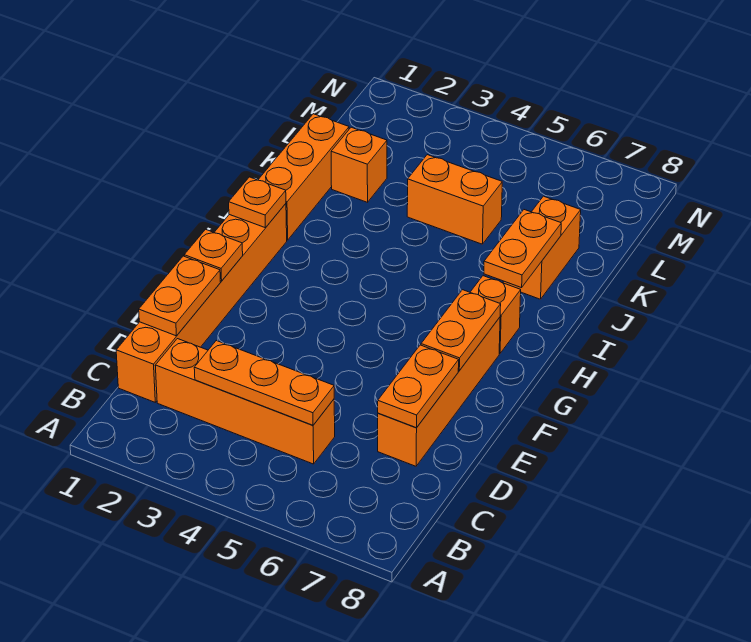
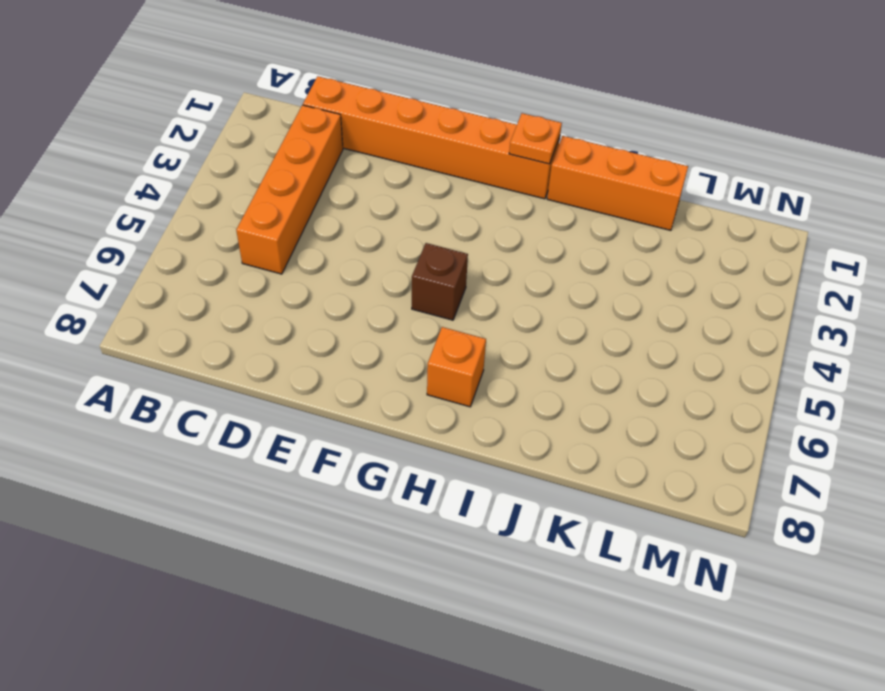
brown brick G5 level 1 -> none
none -> orange brick D7:G7 level 1
none -> orange brick J7:K7 level 1
none -> orange brick K2 level 1

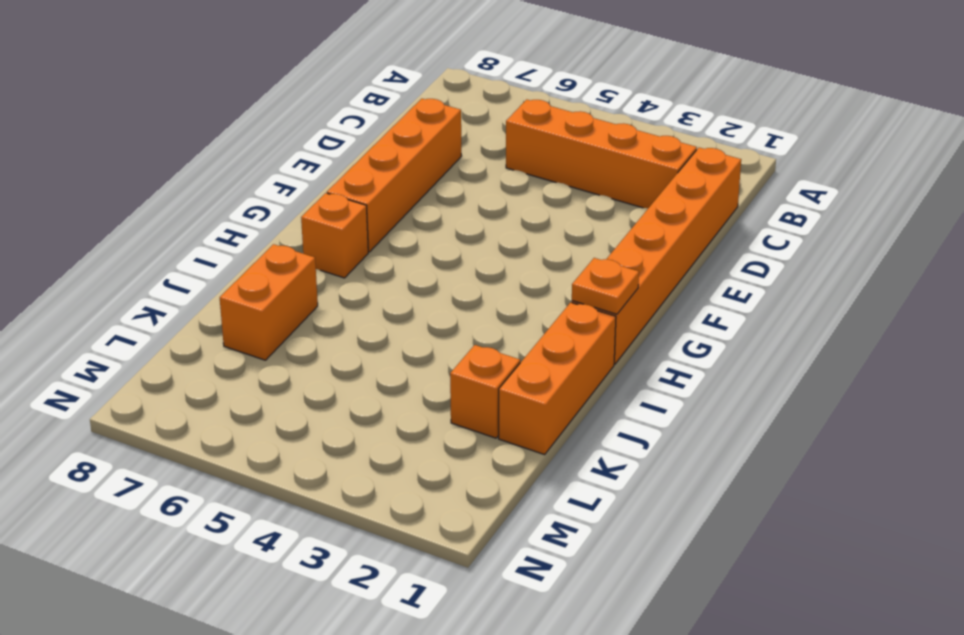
none -> orange brick K4:K5 level 1
none -> orange plate C3:C5 level 2
none -> orange plate D1:E1 level 2

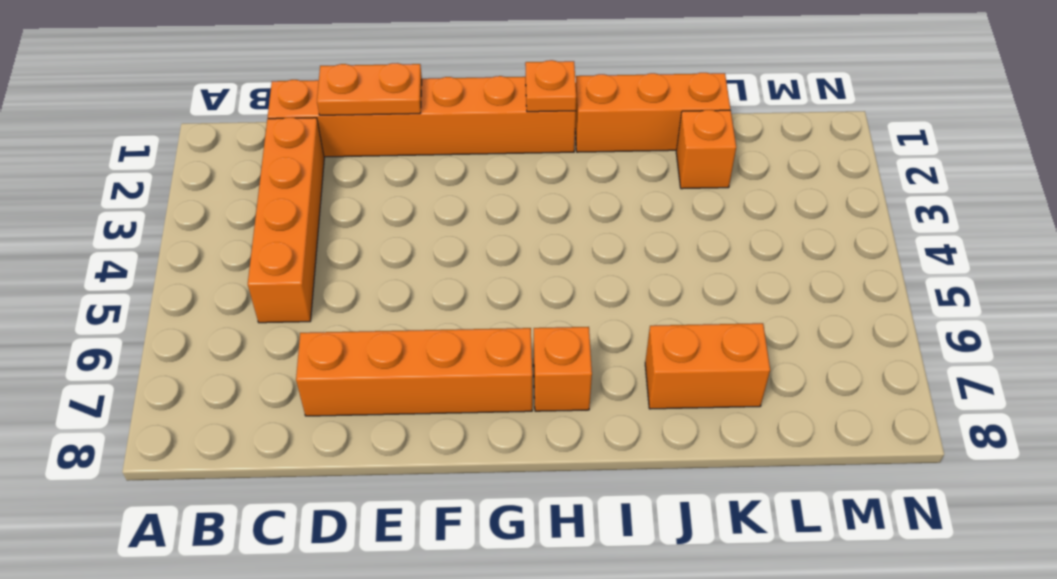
none -> orange brick K4:K5 level 1
none -> orange plate C3:C5 level 2
none -> orange plate D7:E7 level 2

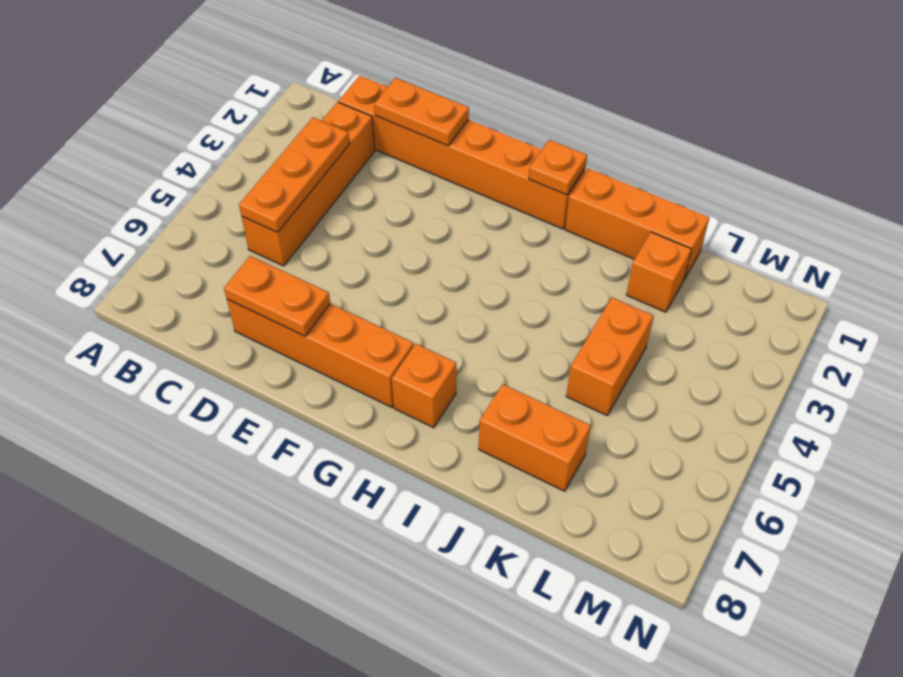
none -> orange plate F1 level 2
none -> orange plate F7:G7 level 2
none -> orange plate I7:J7 level 2

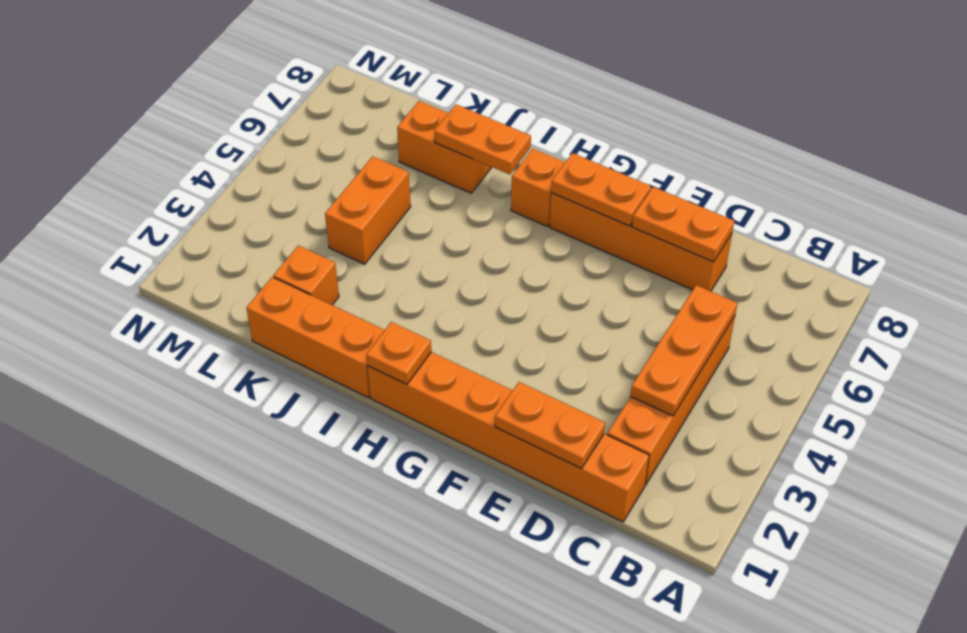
none -> orange plate F1 level 2

